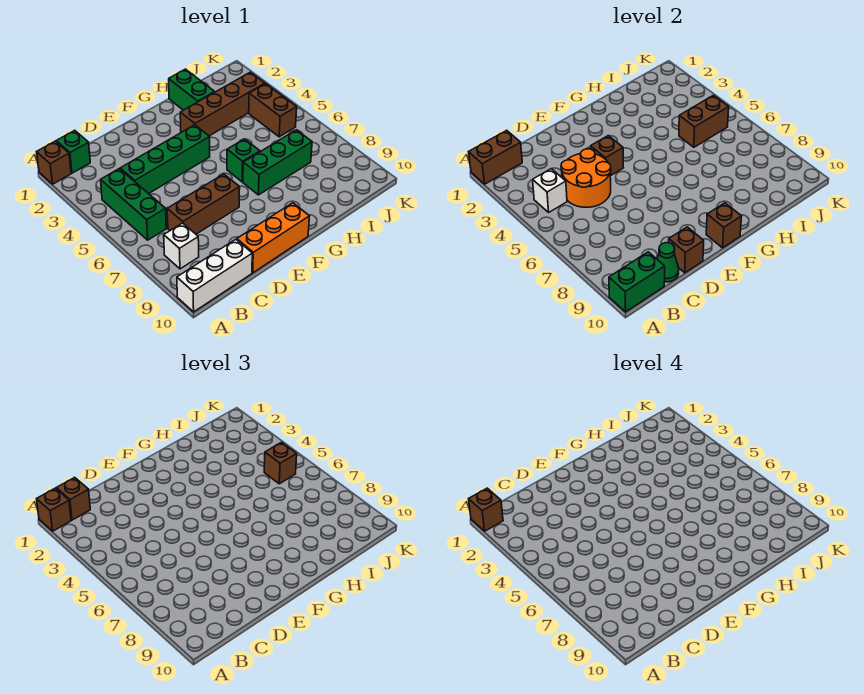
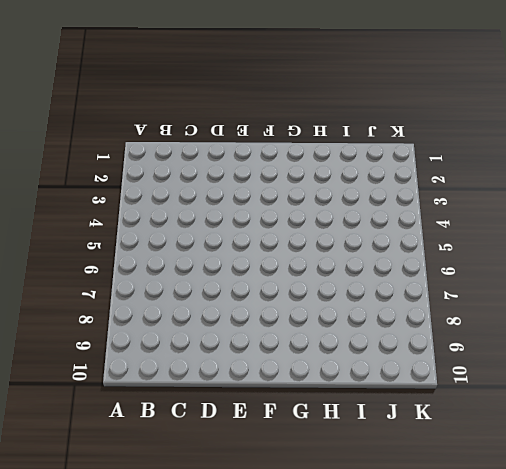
none -> brown brick A1 level 1
none -> white brick A10:C10 level 1
none -> green brick B1 level 1

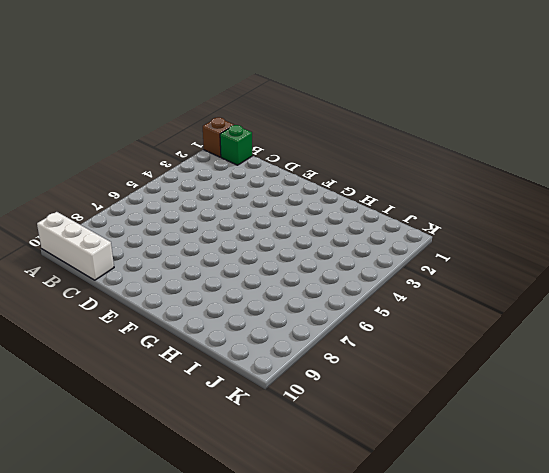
none -> green brick B4:B6 level 1
none -> white brick B8 level 1
none -> green brick C4:F4 level 1

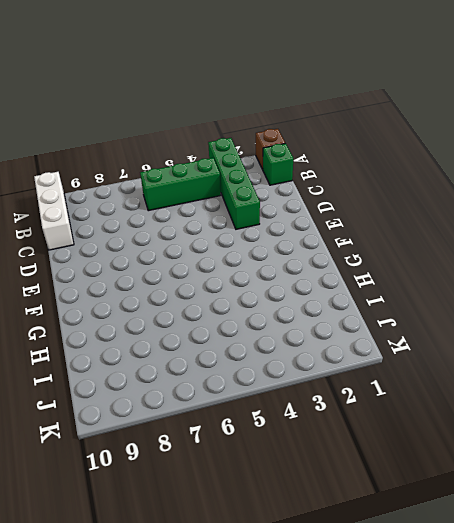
green brick A3:D3 level 1 -> green brick C4:F4 level 1
none -> white brick B8 level 1
none -> brown brick C7:E7 level 1
none -> orange brick D10:F10 level 1

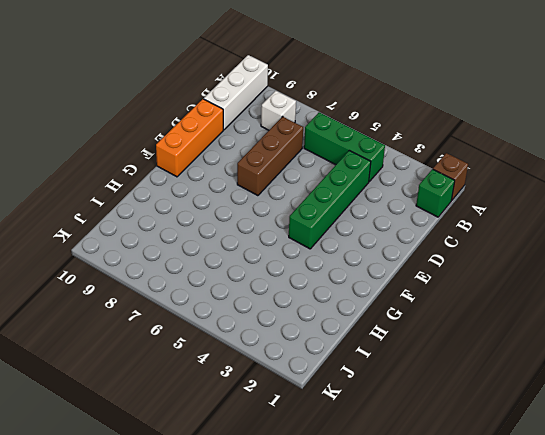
none -> brown brick G3:J3 level 1
none -> green brick G6 level 1
none -> green brick G7:I7 level 1

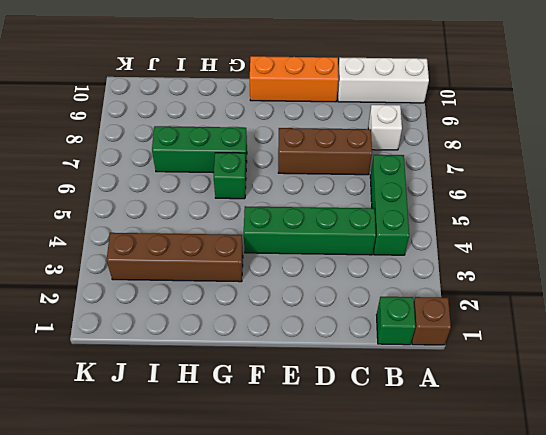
none -> green brick H1:H2 level 1
none -> brown brick J4:J5 level 1
none -> brown brick A1:B1 level 2

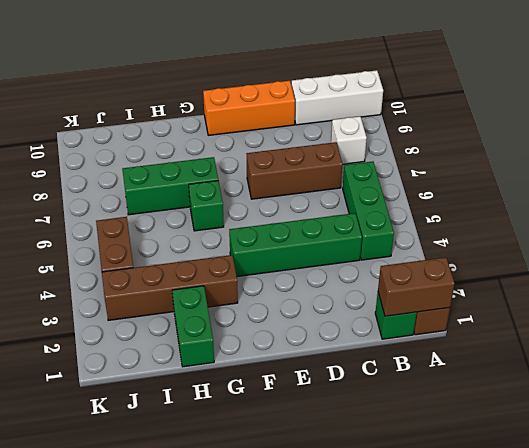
none -> green brick A10:B10 level 2
none -> white brick B4 level 2
none -> orange round brick C4:D5 level 2

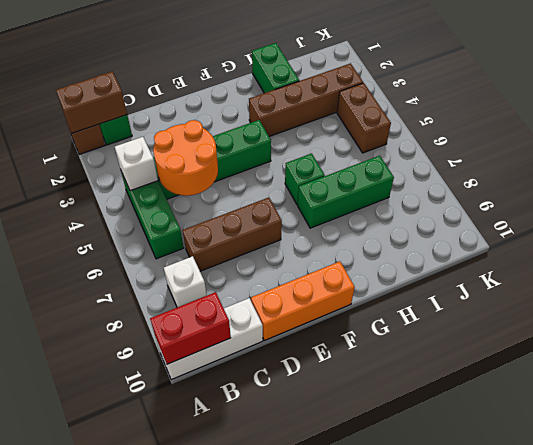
red brick A10:B10 level 2 -> green brick A10:B10 level 2
none -> green cone C10 level 2
none -> brown brick D10 level 2
none -> brown brick E4 level 2

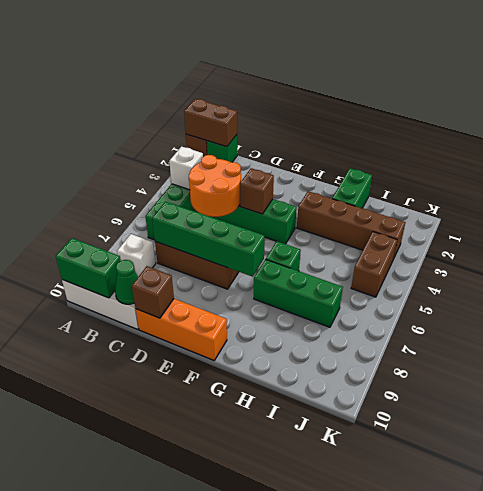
green brick C7:F7 level 2 -> none
none -> brown brick F10 level 2
none -> brown brick I5:J5 level 2
none -> brown brick A1 level 3

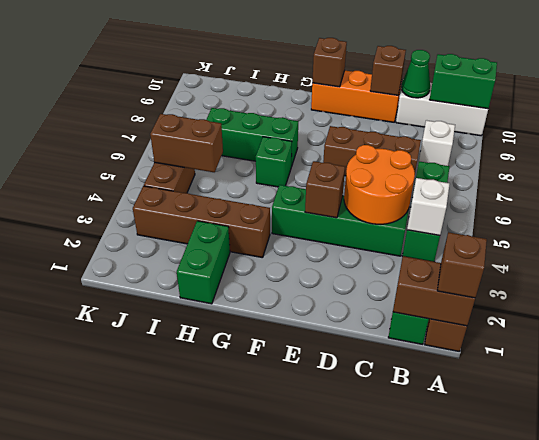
none -> brown brick B1 level 3
none -> brown brick J5 level 3
none -> brown brick A1 level 4

